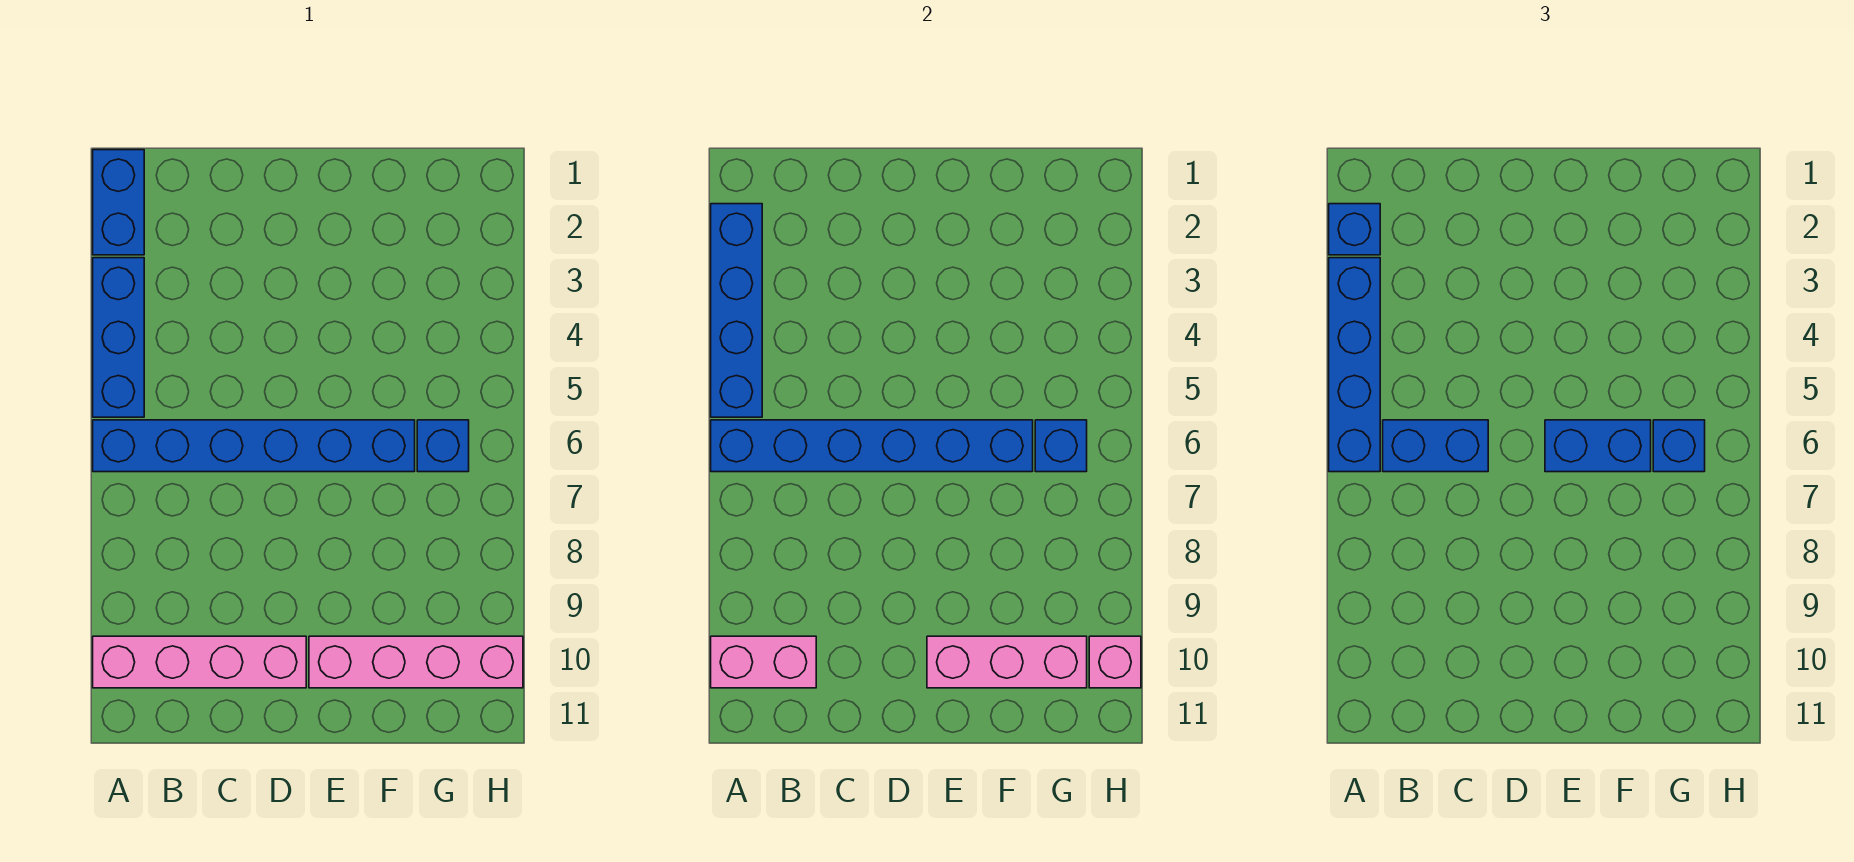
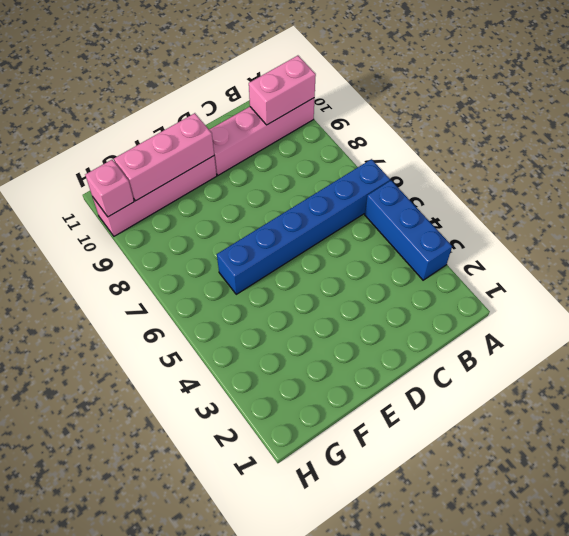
none -> blue brick A1:A2 level 1
none -> blue brick G6 level 1
none -> blue brick A2:A5 level 2

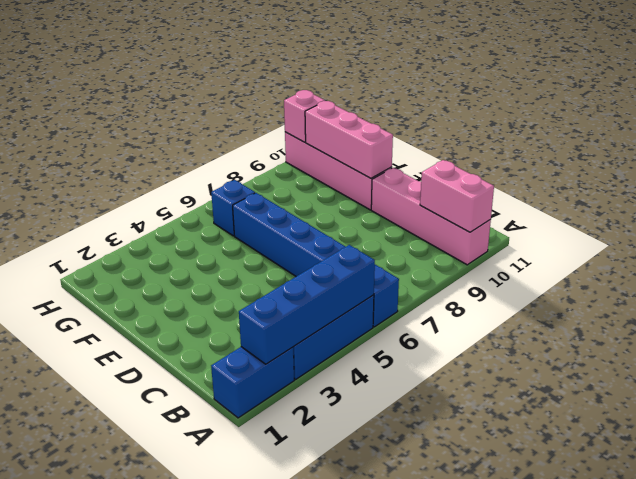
none -> blue brick A6:F6 level 2
none -> blue brick G6 level 2
none -> blue brick A2 level 3

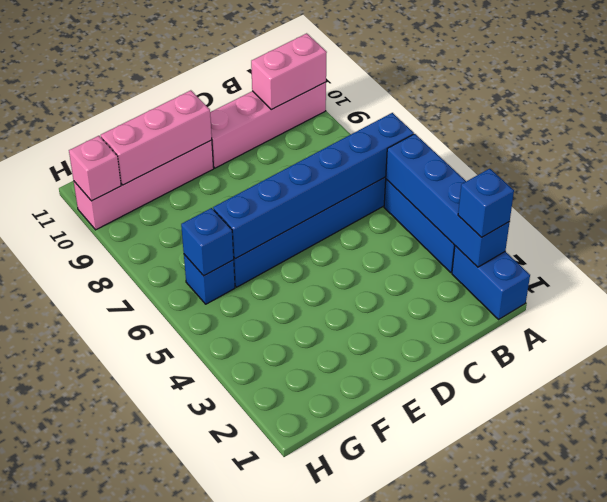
none -> blue brick A3:A6 level 3
none -> blue brick B6:C6 level 3
none -> blue brick E6:F6 level 3

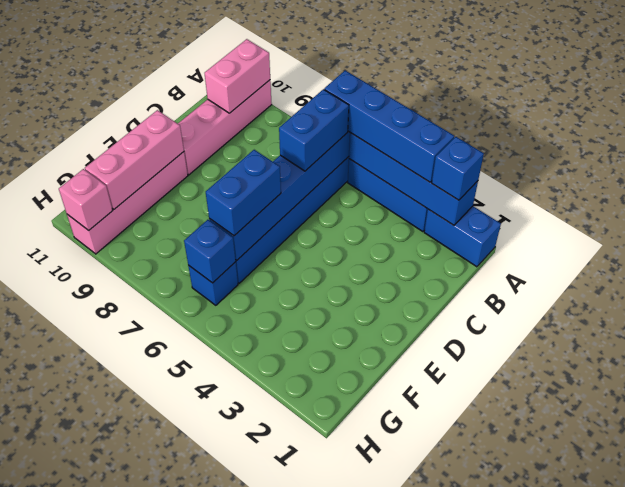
none -> blue brick G6 level 3

